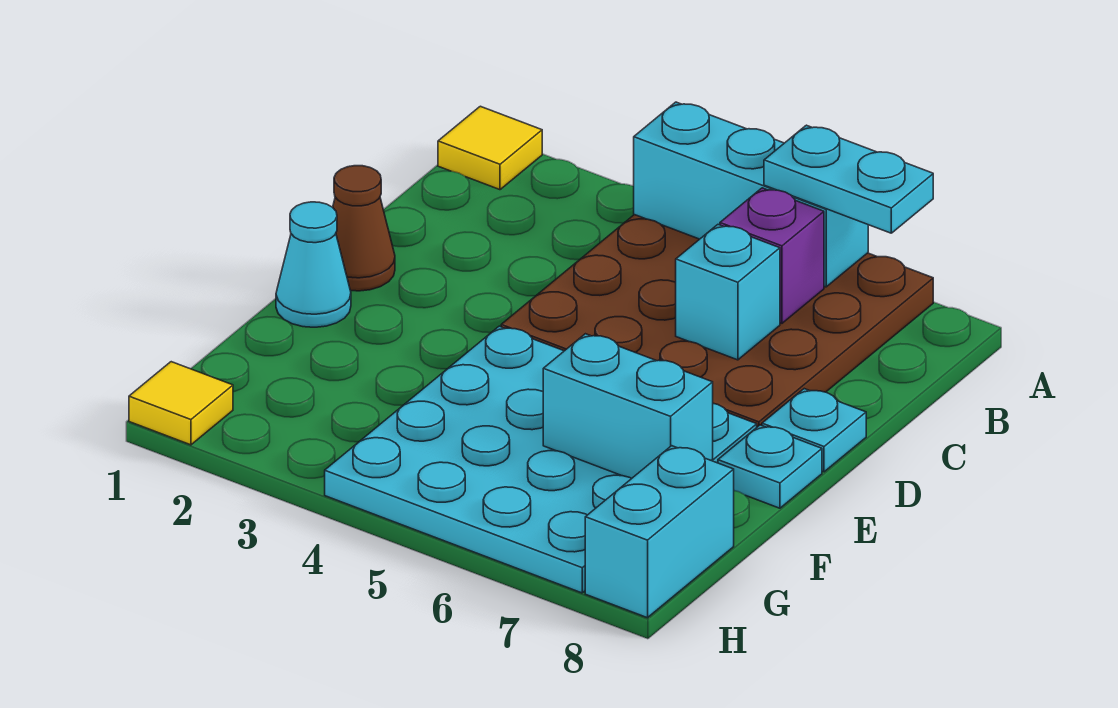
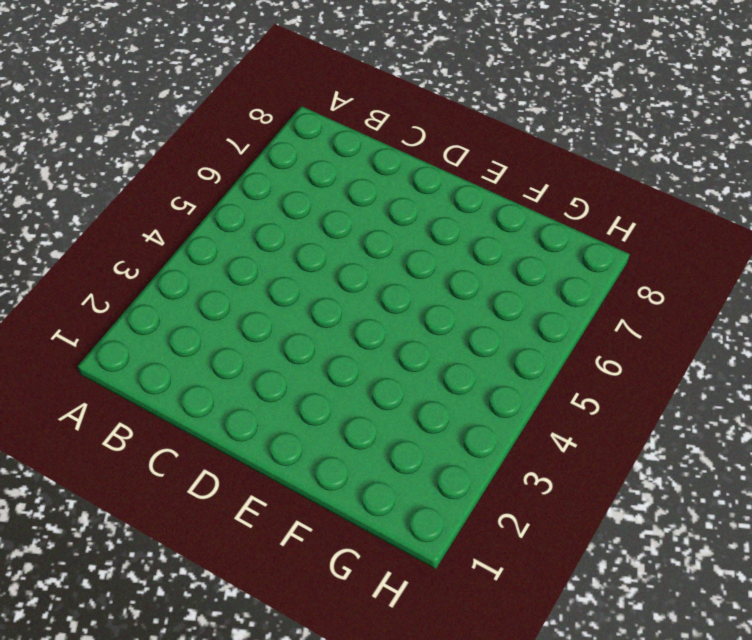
none -> yellow tile A1 level 1
none -> brown plate A4:D7 level 1
none -> brown cone D1 level 1

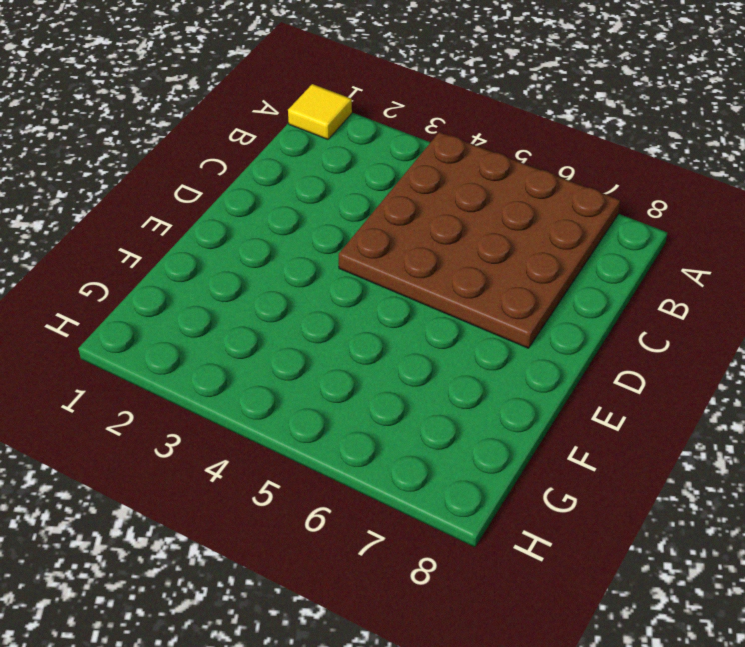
none -> brown cone D1 level 1
none -> cyan plate D8 level 1
none -> cyan cone E1 level 1

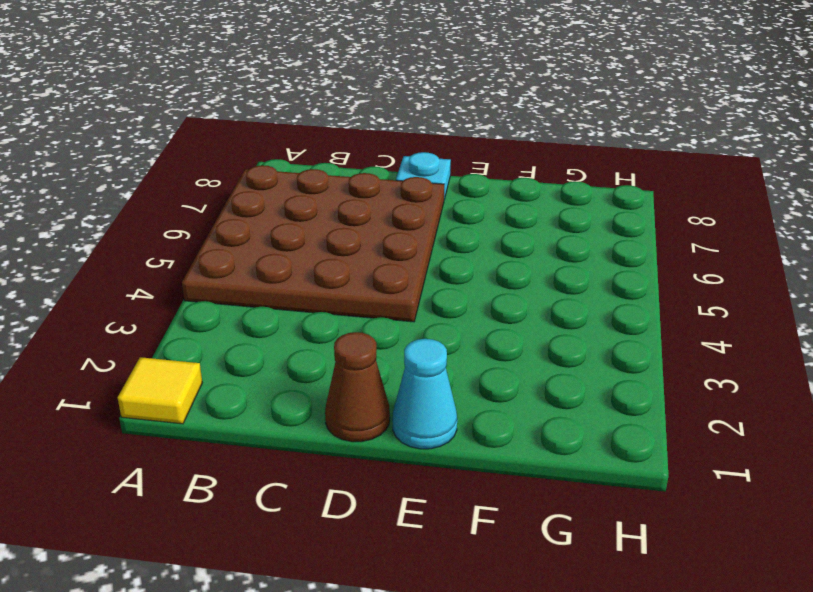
none -> cyan plate E4:H7 level 1
none -> cyan plate E8 level 1
none -> cyan brick G8:H8 level 1

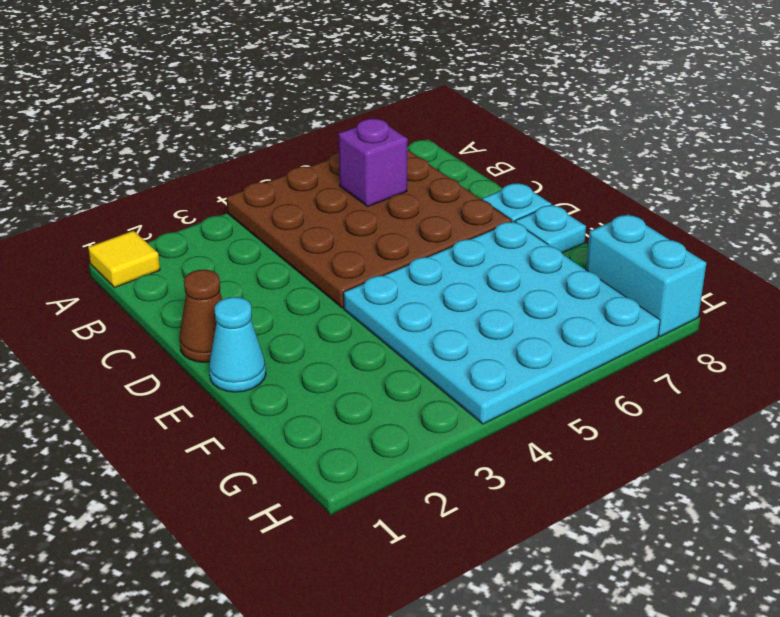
none -> yellow tile H1 level 1
none -> cyan brick A4:A6 level 2
none -> cyan brick C6 level 2

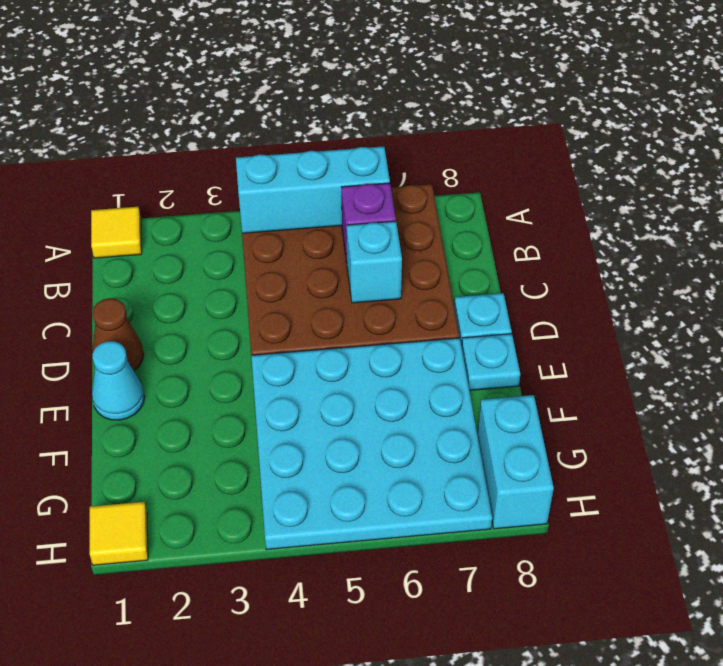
none -> cyan brick F6:F7 level 2
none -> cyan plate A6:A7 level 3

